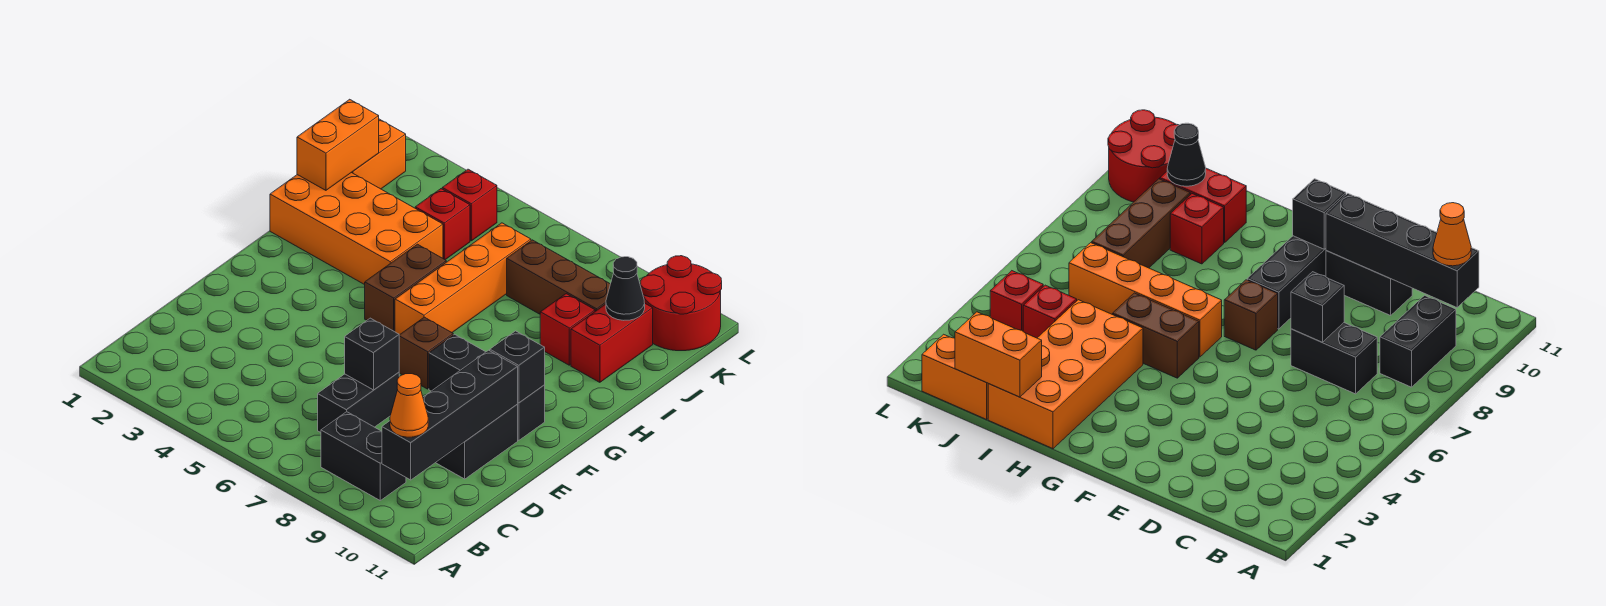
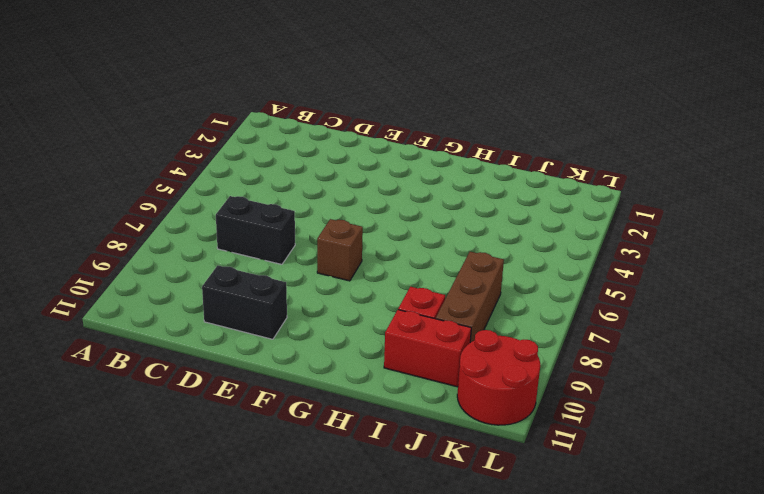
none -> black brick B8:B9 level 1
none -> black brick F8:F10 level 1
none -> brown brick G5:H5 level 1

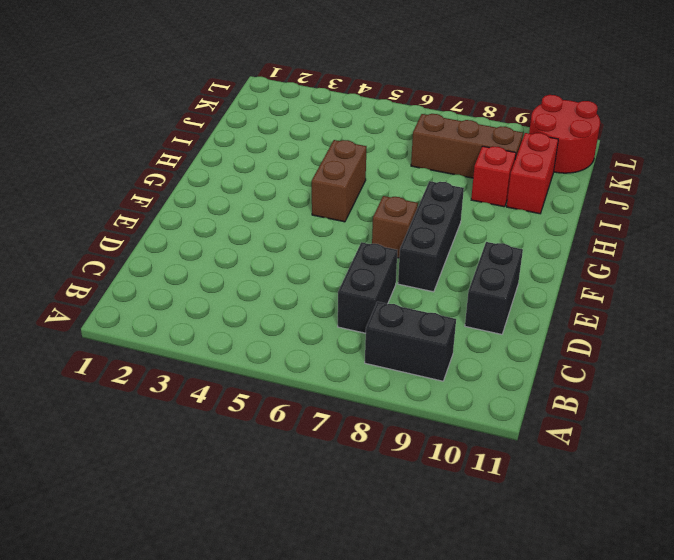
black brick E8:G8 level 1 -> black brick F8:F10 level 1
none -> orange brick G6:J6 level 1
none -> orange brick H1:I4 level 1
none -> orange brick J1:K1 level 1

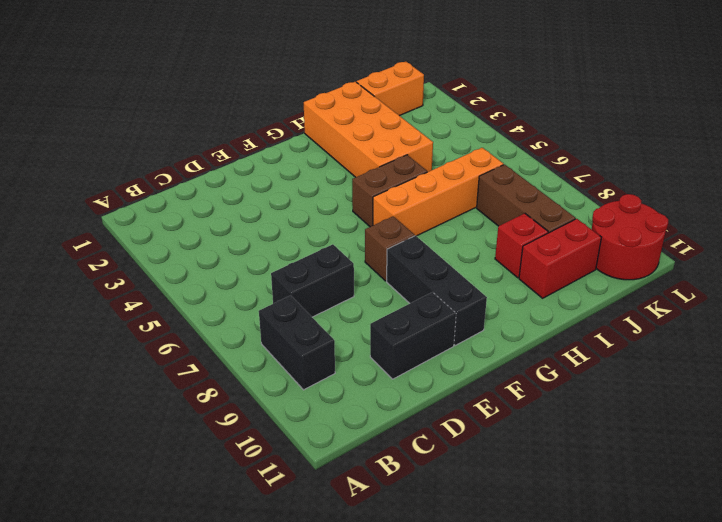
none -> red brick J4 level 1
none -> red brick K4 level 1
none -> black brick B10:E10 level 2

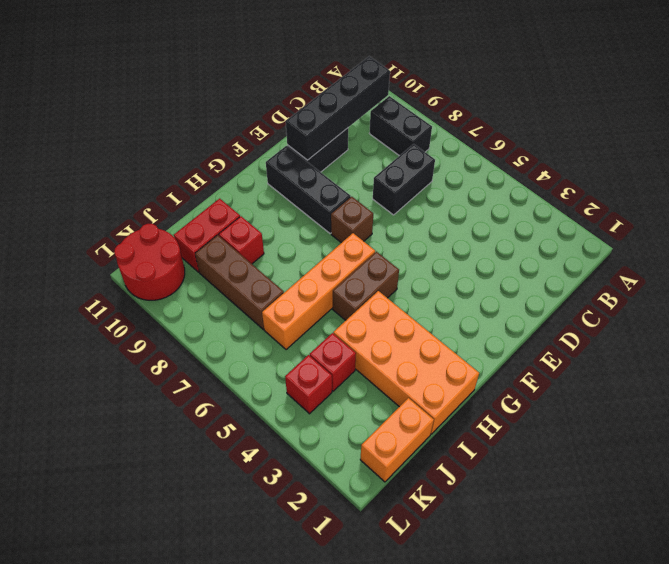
none -> black brick D7 level 2
none -> black brick F10 level 2
none -> orange brick I1:J1 level 2

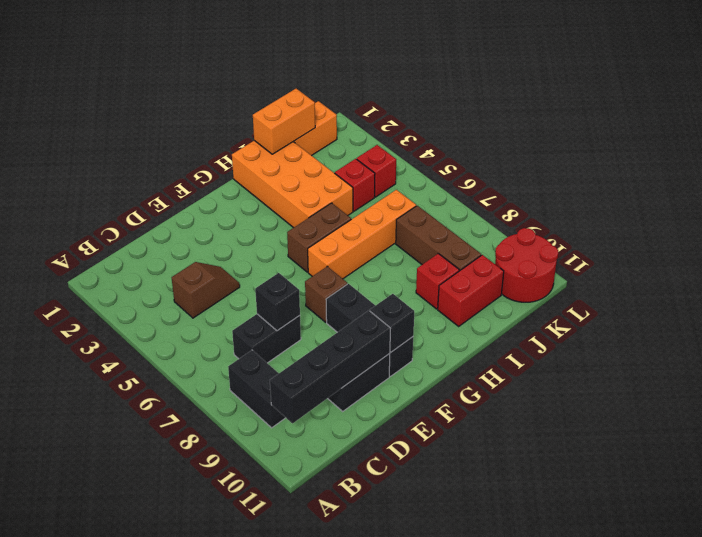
brown slope C4:D4 level 1 top C -> none
none -> black cone J10 level 2
none -> orange cone B10 level 3

